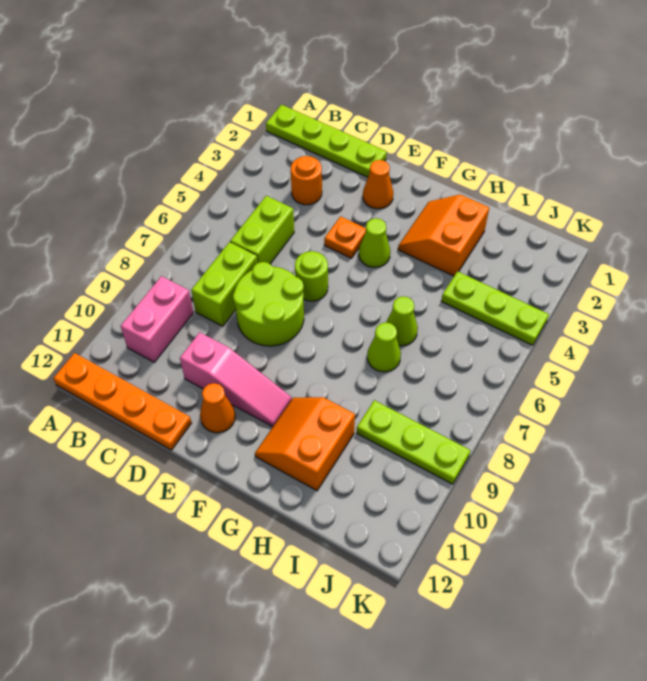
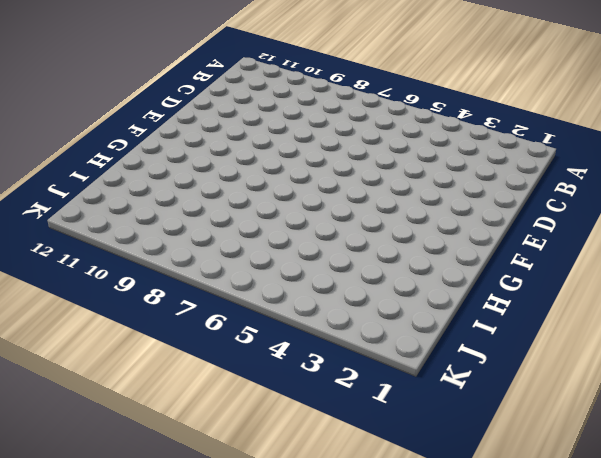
none -> lime plate A1:D1 level 1
none -> orange plate A12:D12 level 1
none -> pink brick B9:B10 level 1

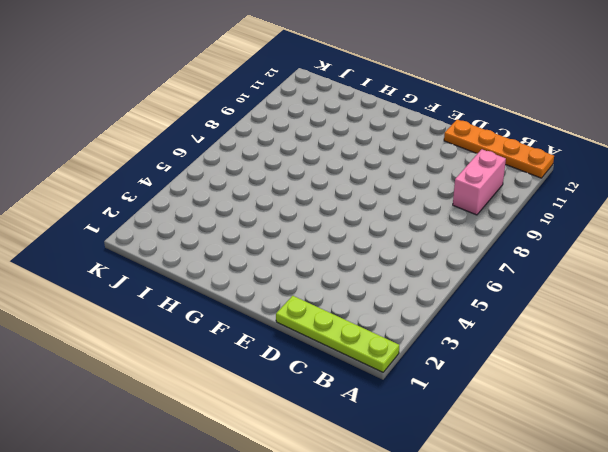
none -> orange round brick C3 level 1
none -> lime brick C5:C6 level 1
none -> lime brick C7:C8 level 1

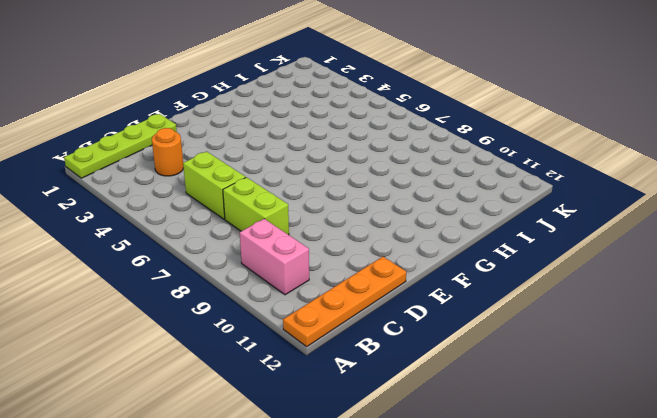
none -> lime round brick D7:E8 level 1
none -> pink slope D10:F10 level 1 top D
none -> orange cone E2 level 1

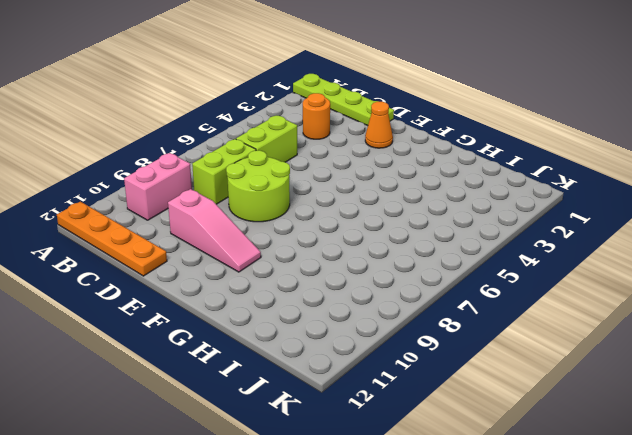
none -> orange plate E4 level 1
none -> lime round brick E6 level 1
none -> orange cone E11 level 1

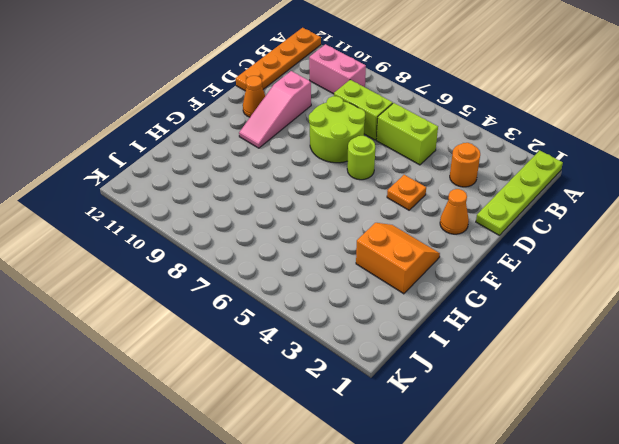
none -> lime cone F4 level 1
none -> orange slope G10:H11 level 1 top H
none -> lime cone H6 level 1

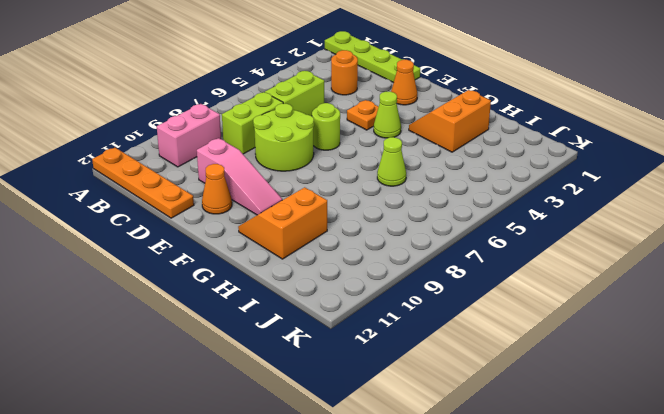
none -> lime cone H7 level 1
none -> lime plate I4:K4 level 1
none -> lime plate I9:K9 level 1

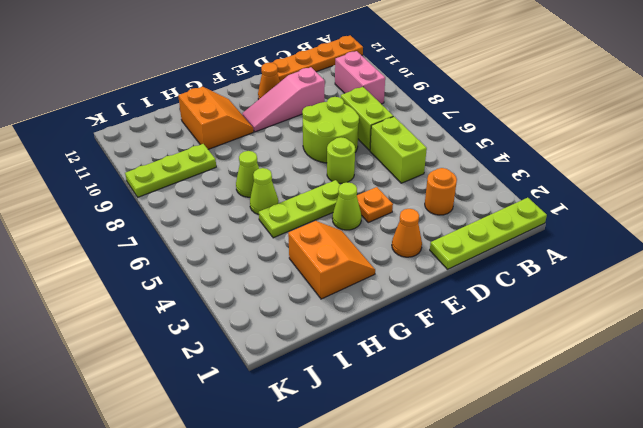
lime plate F5:H5 level 1 -> lime plate I4:K4 level 1

